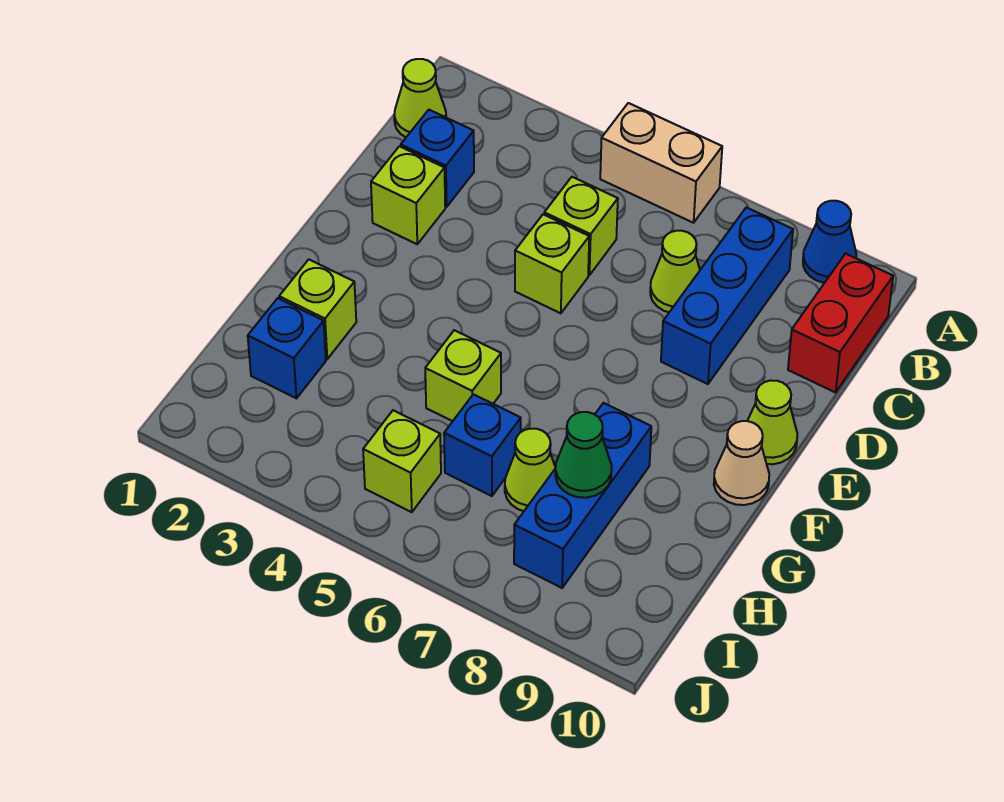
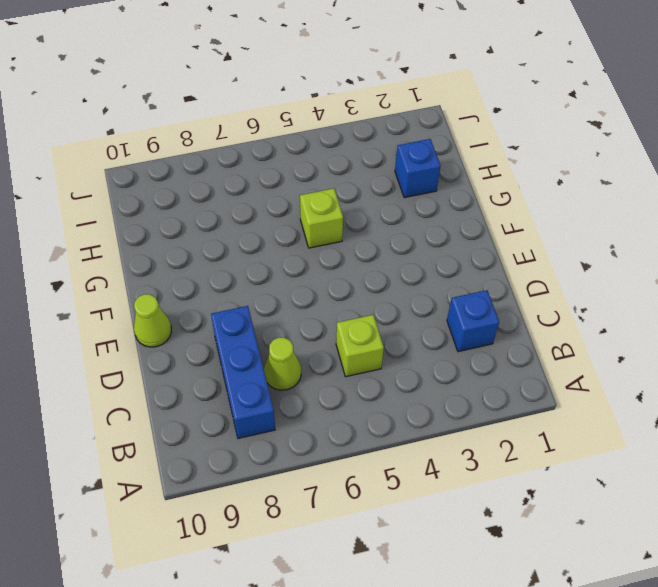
none -> tan brick A5:A6 level 1
none -> blue cone A9 level 1
none -> lime cone B1 level 1

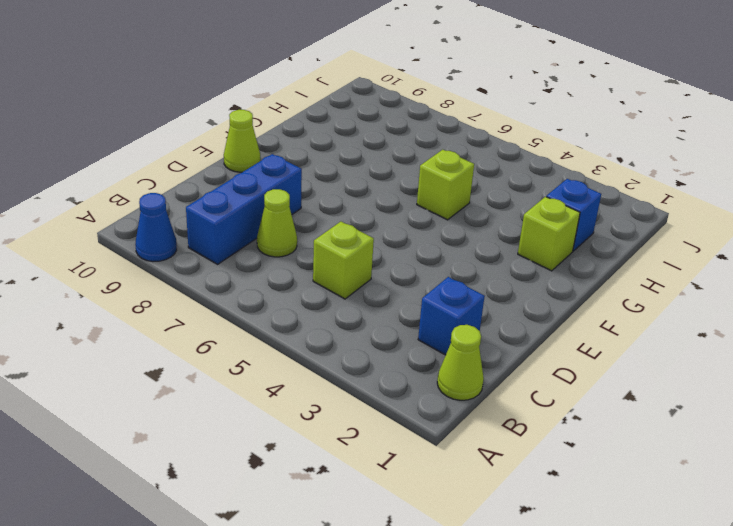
none -> tan brick A5:A6 level 1
none -> red brick B10:C10 level 1
none -> lime brick D2 level 1

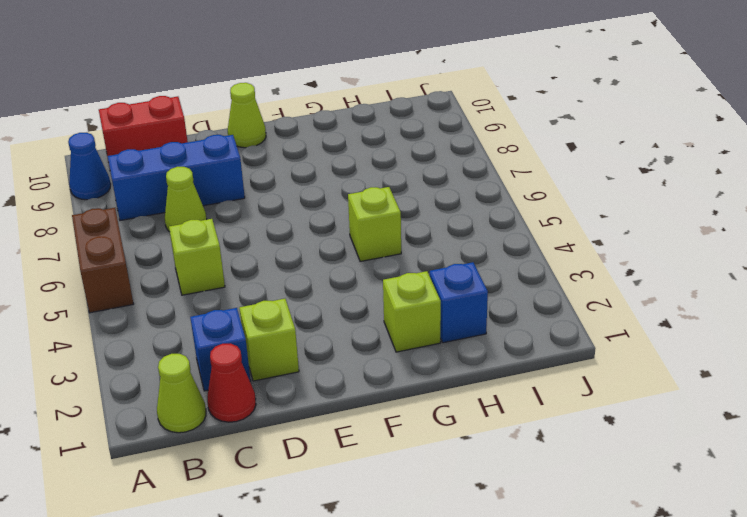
brown brick A5:A6 level 1 -> tan brick A5:A6 level 1
red cone C1 level 1 -> none
none -> lime brick D5 level 1
none -> tan cone F10 level 1
none -> blue brick G8:I8 level 1

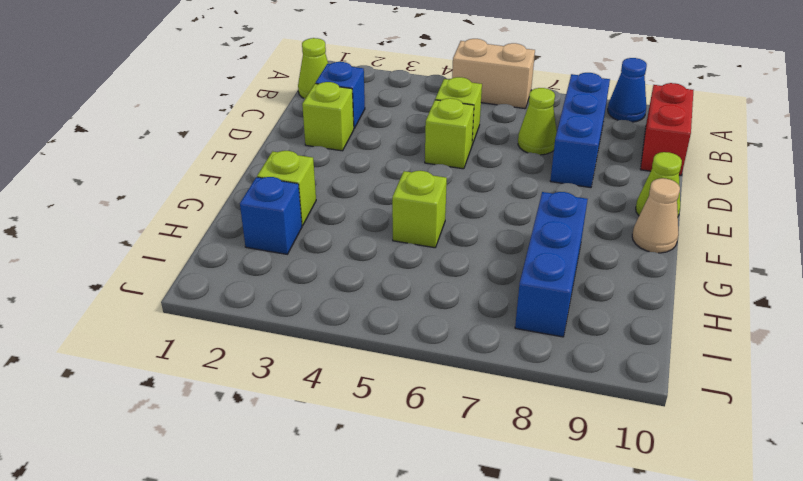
none -> blue brick H6 level 1
none -> lime cone H7 level 1
none -> lime brick I5 level 1

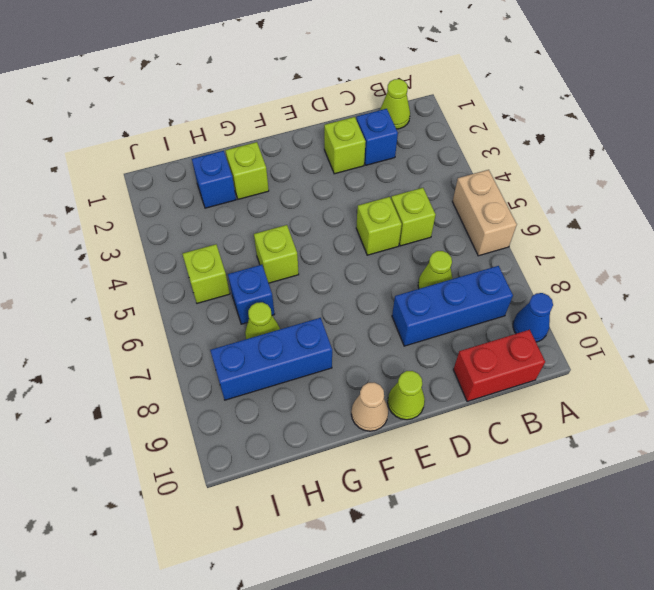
none -> green cone H8 level 2

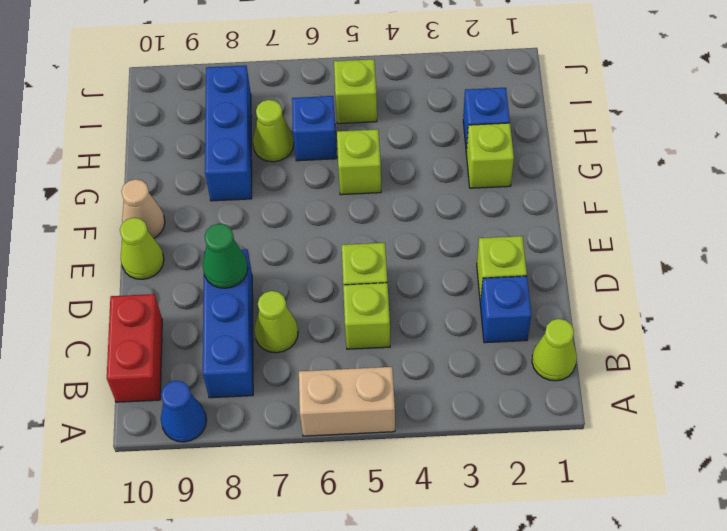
green cone D8 level 2 -> green cone H8 level 2

